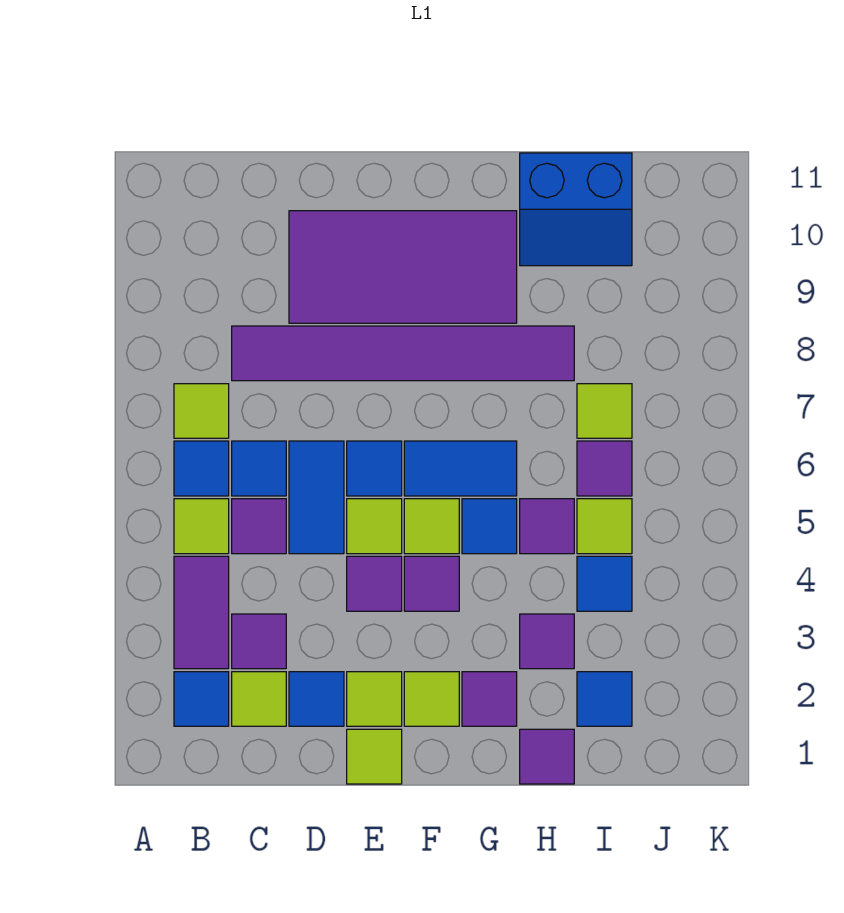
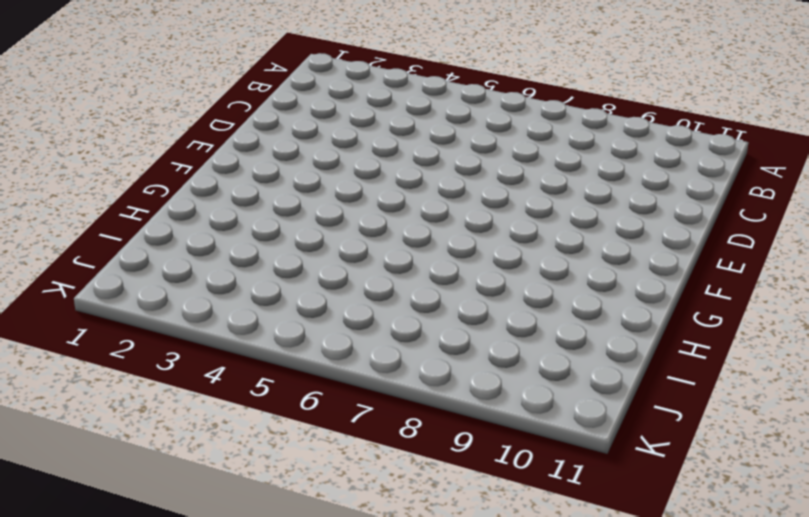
none -> blue tile B2 level 1
none -> purple tile B3:B4 level 1
none -> lime tile B5 level 1
none -> blue tile B6 level 1

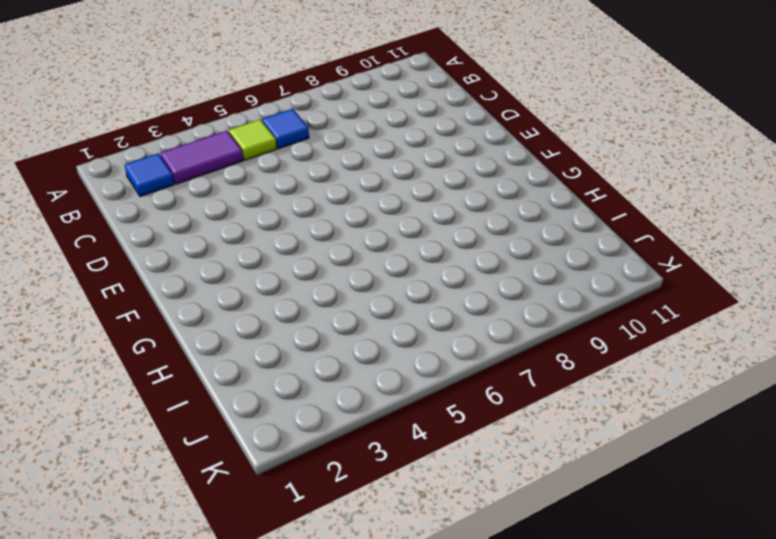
none -> lime tile B7 level 1
none -> lime tile C2 level 1
none -> purple tile C3 level 1
none -> purple tile C5 level 1

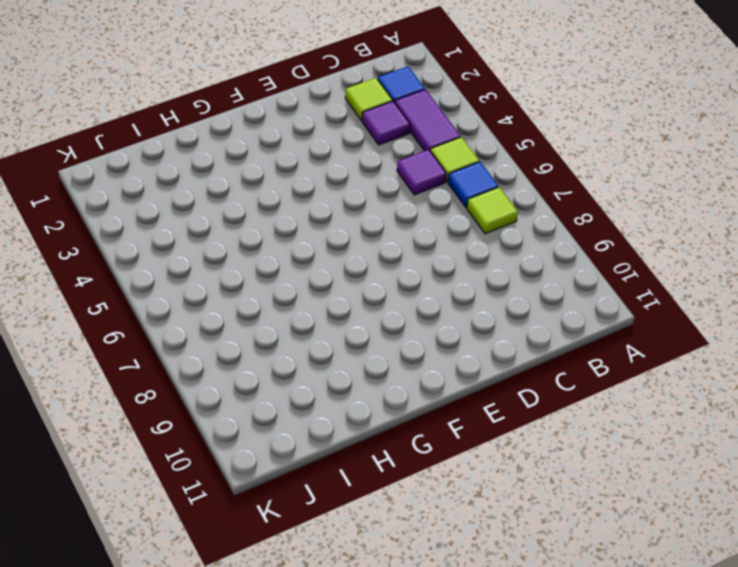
none -> blue tile C6 level 1
none -> purple tile C8:H8 level 1
none -> blue tile D2 level 1
none -> blue tile D5:D6 level 1

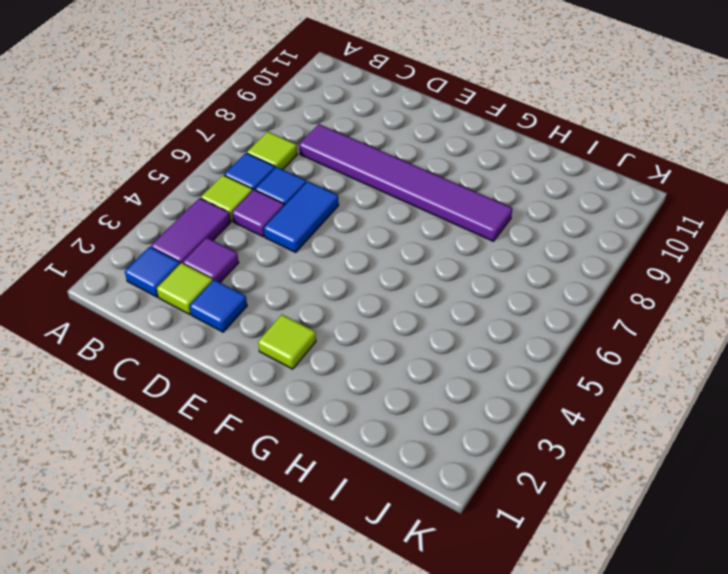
none -> purple tile D9:G10 level 1
none -> lime tile E1 level 1
none -> lime tile E2 level 1
none -> purple tile E4 level 1

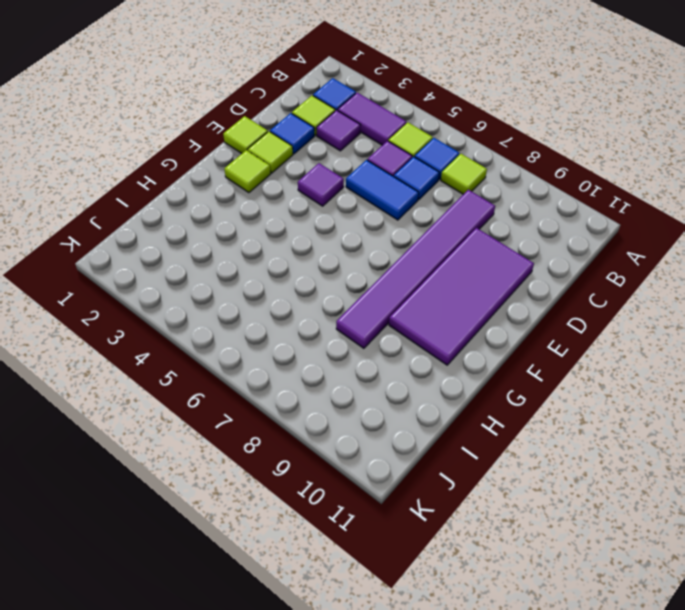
none -> lime tile E5 level 1
none -> blue tile E6 level 1
none -> purple tile F4 level 1
none -> lime tile F5 level 1

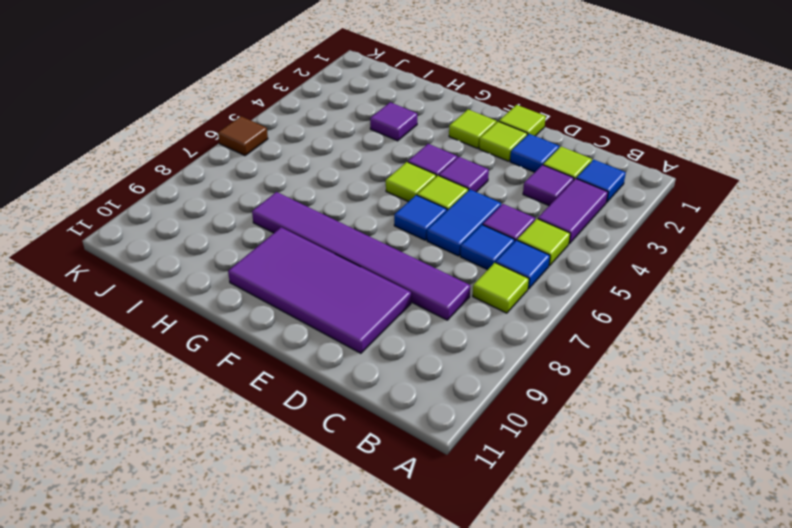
brown tile K6 level 1 -> none
none -> blue tile F6:G6 level 1
none -> purple tile G2 level 1
none -> blue tile G5 level 1
none -> purple tile H1 level 1

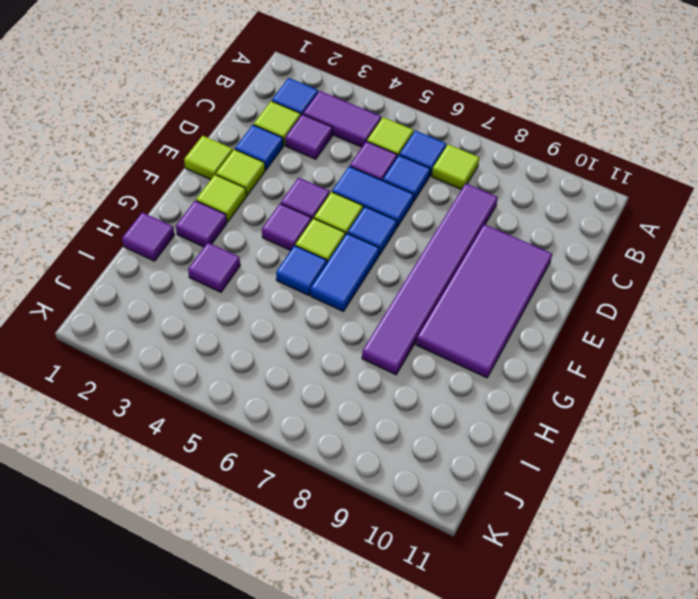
none -> purple tile H5 level 1
none -> blue slope H10:I11 level 1 top 11
none -> blue tile I2 level 1
none -> blue tile I4 level 1

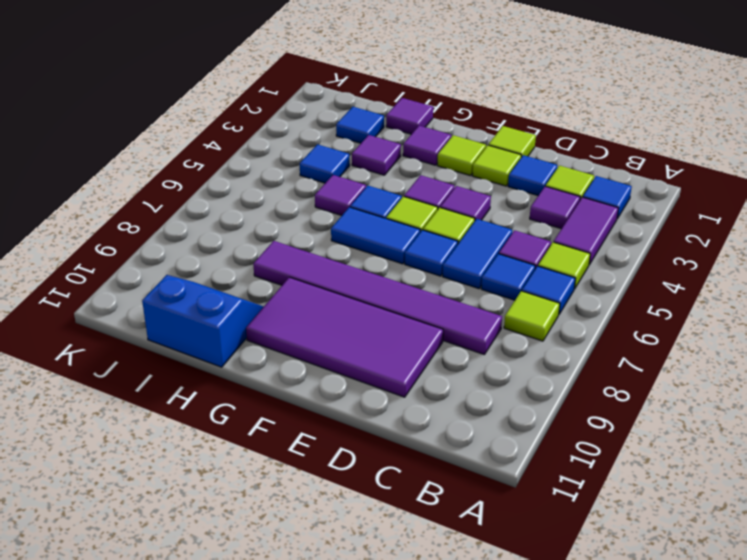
none -> lime tile I5 level 1
none -> purple tile I6 level 1
none -> lime tile I7 level 1

